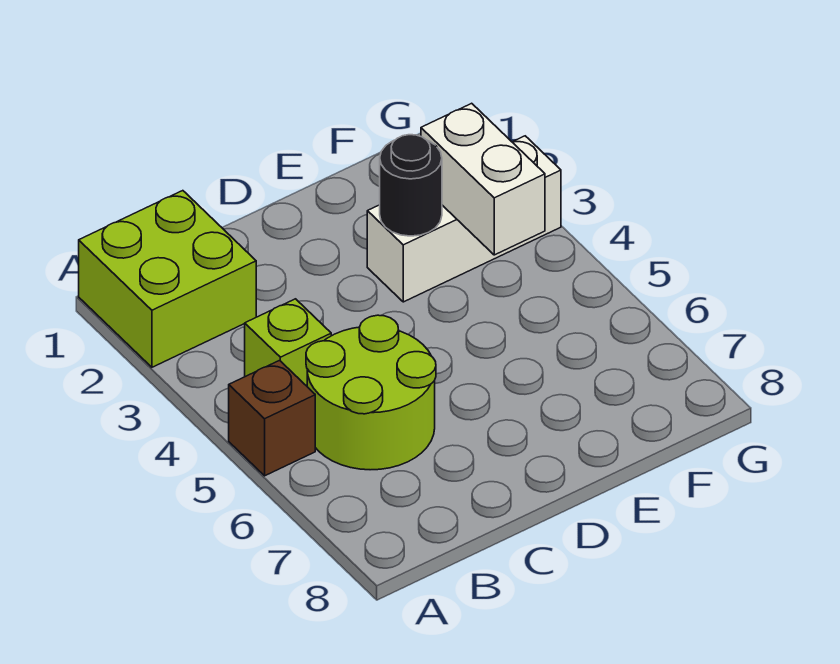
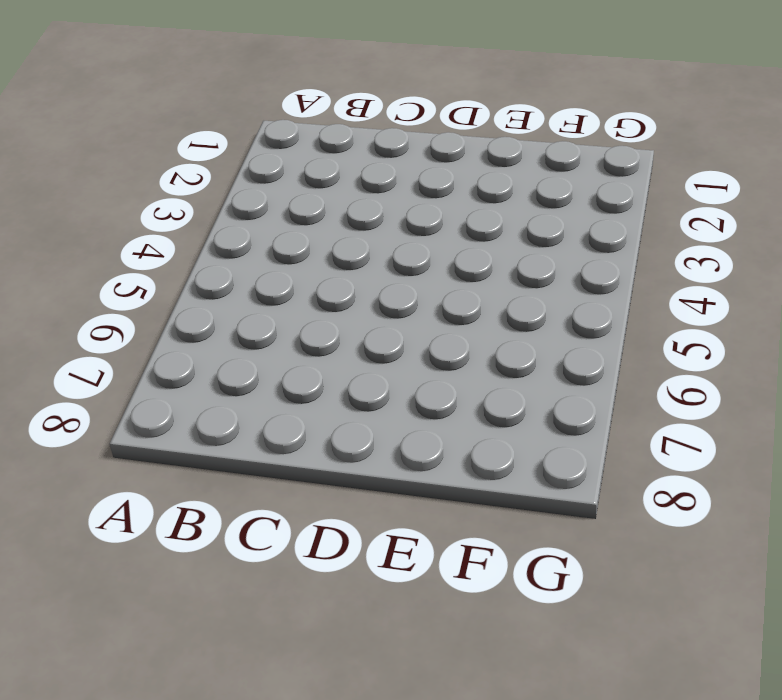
none -> lime brick A1:B2 level 1
none -> brown brick A5 level 1

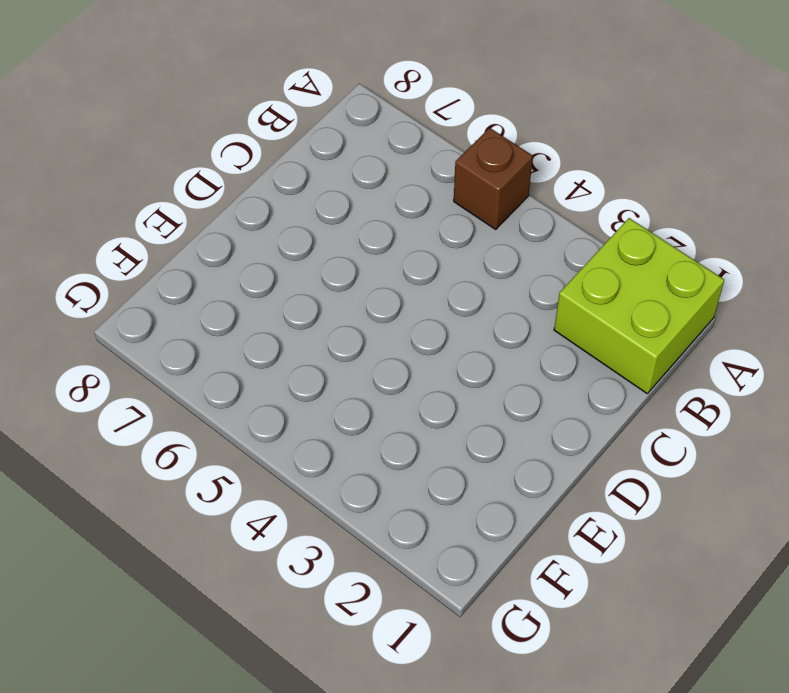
none -> lime brick B4 level 1
none -> lime round brick B5:C6 level 1

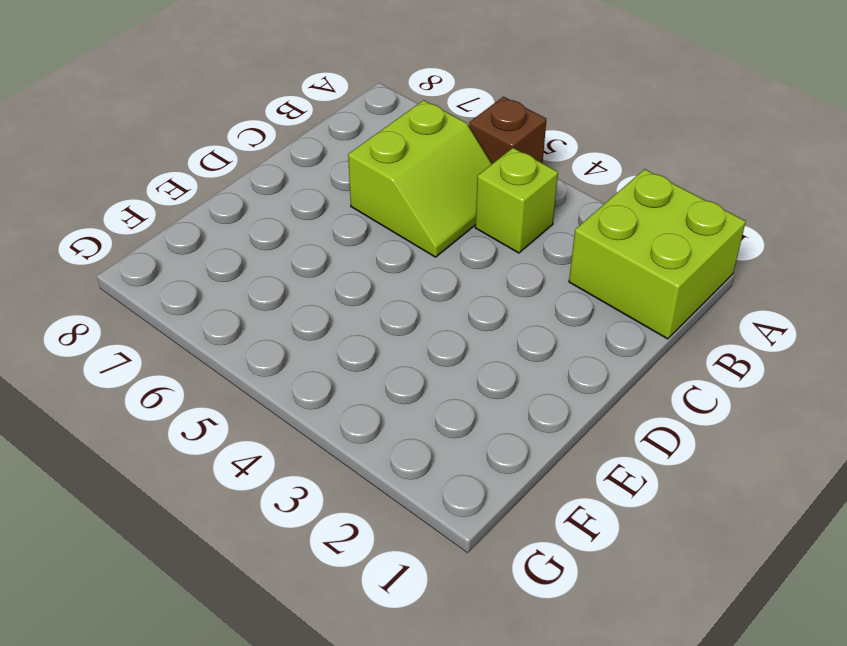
lime slope B5:C6 level 1 top 6 -> lime round brick B5:C6 level 1
none -> white brick E3:G3 level 1
none -> black round brick E3 level 2

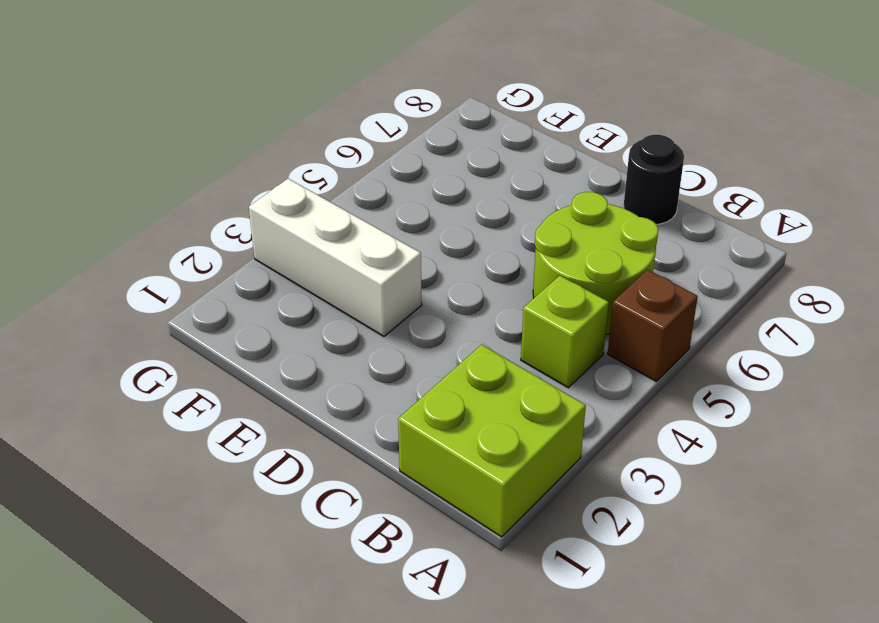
black round brick C8 level 1 -> black round brick E3 level 2
none -> white brick F3:F4 level 2

